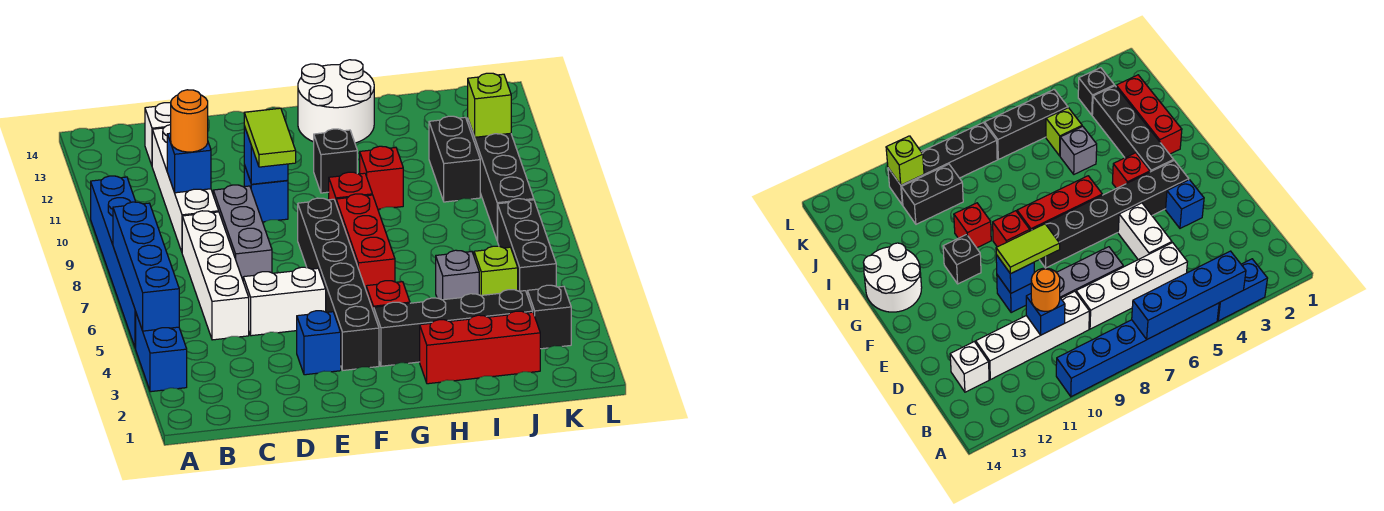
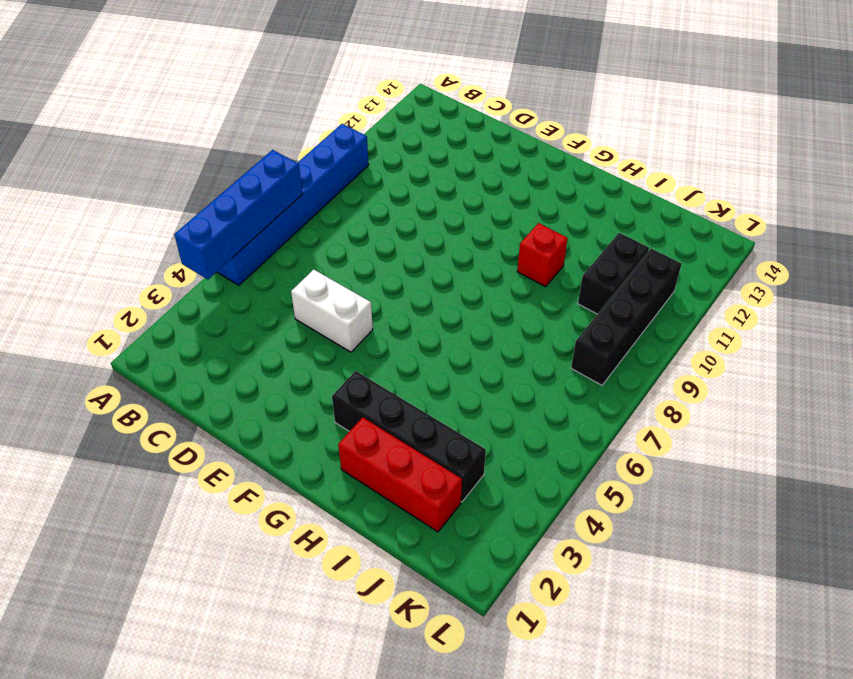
none -> blue brick A3:A4 level 1
none -> white brick C5:C8 level 1
none -> white brick C9:C12 level 1
none -> white brick C13 level 1

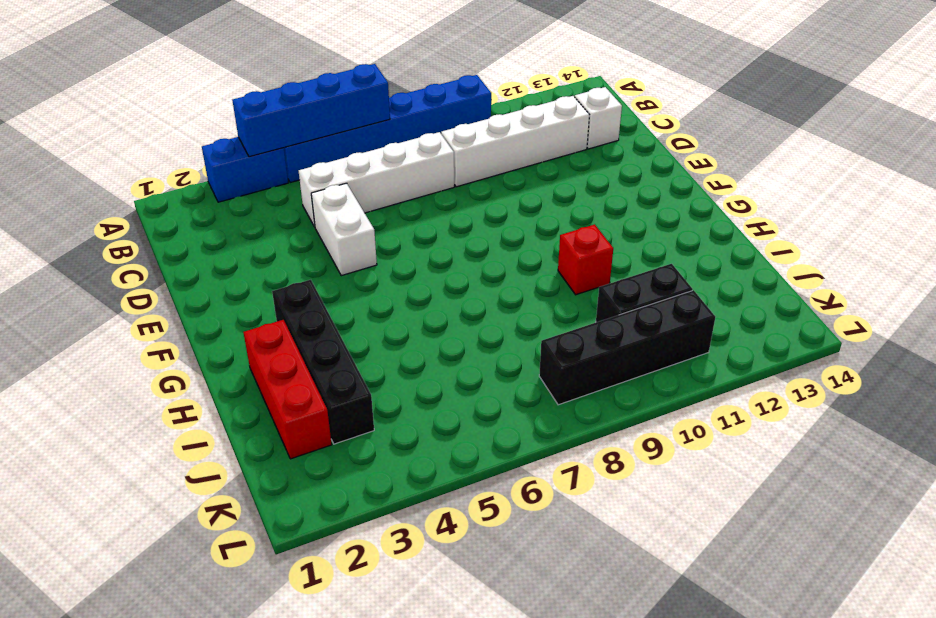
none -> grey brick D7:D9 level 1
none -> blue brick E3 level 1
none -> blue brick E10 level 1
none -> black brick F3:F8 level 1

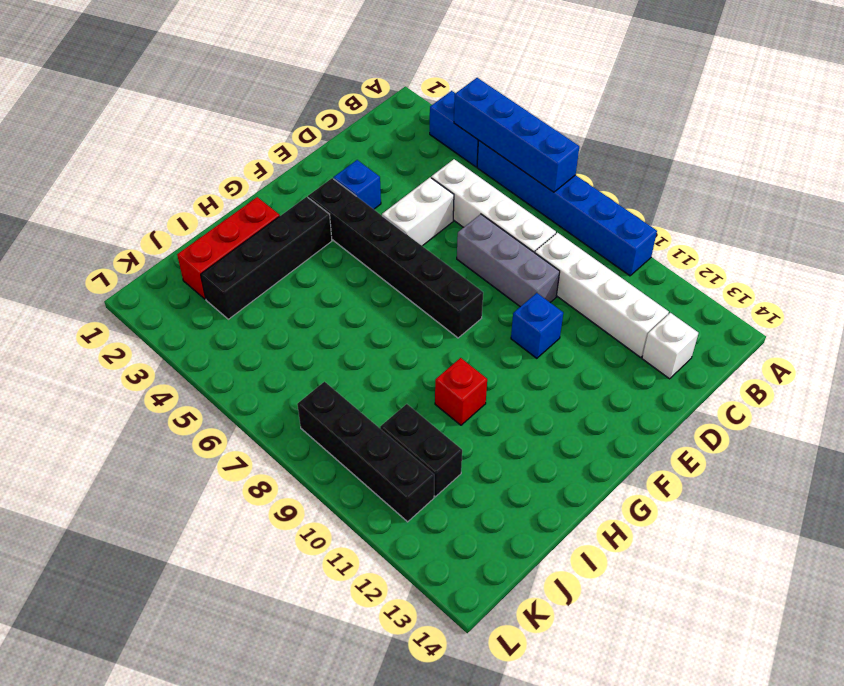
none -> red brick G4 level 1
none -> red brick G6:G8 level 1
none -> red brick G9 level 1
none -> black brick G11 level 1

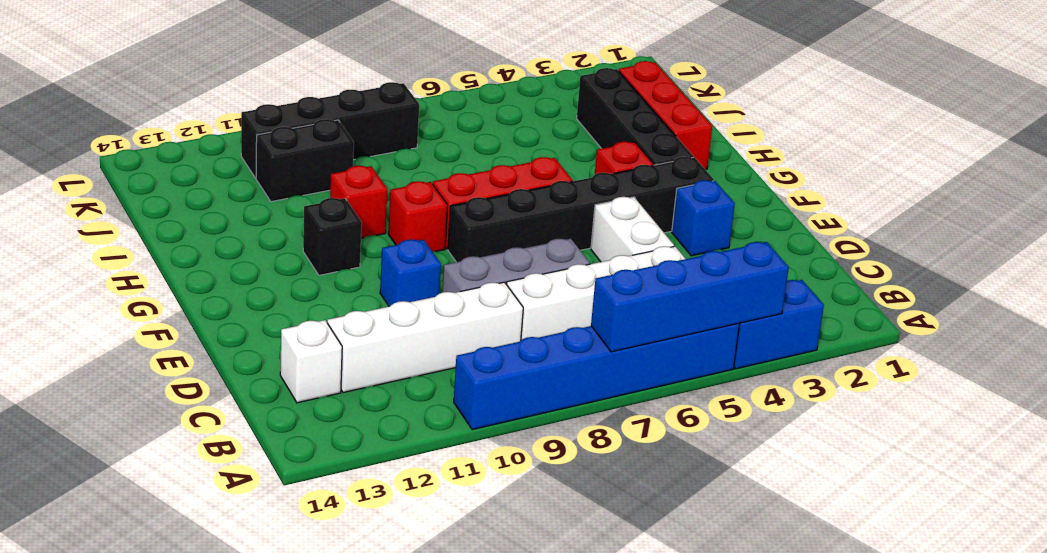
none -> white round brick G13:H14 level 1
none -> grey brick I5 level 1
none -> lime brick J5 level 1
none -> black brick K3 level 1

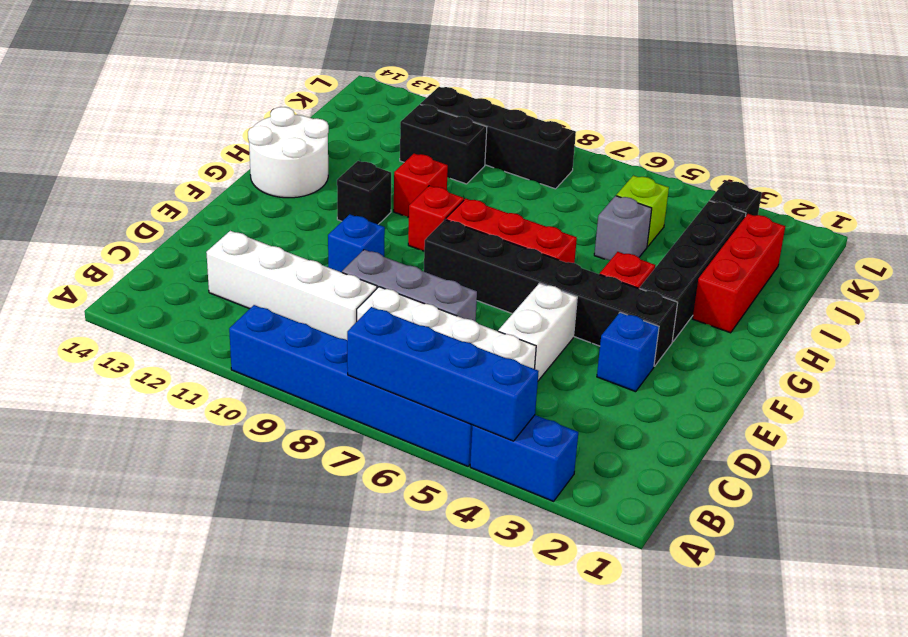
none -> white brick C13 level 1
none -> black brick K5:K7 level 1
none -> blue brick C10 level 2
none -> blue brick E10 level 2

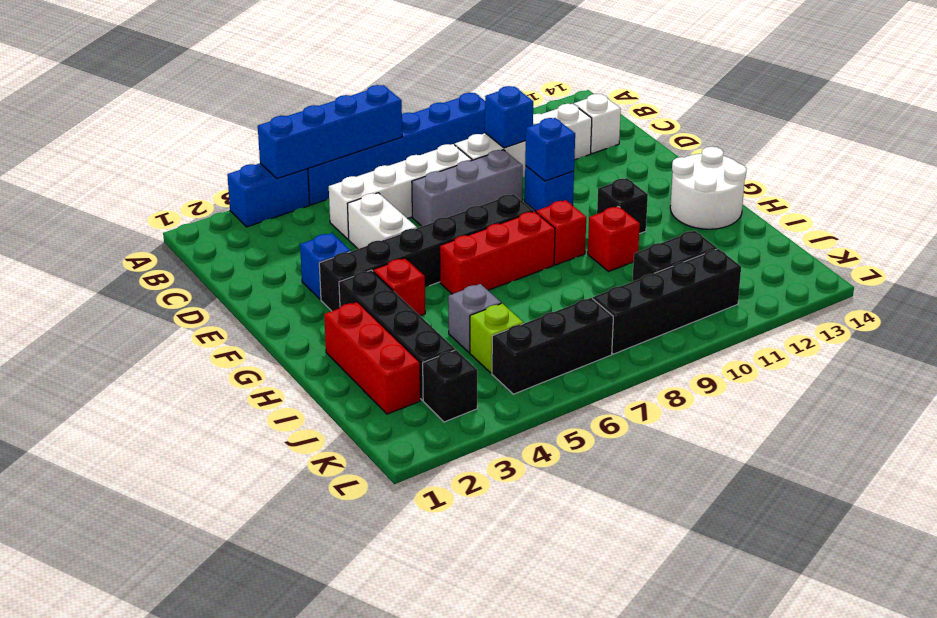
none -> lime brick K11 level 2
none -> orange round brick C10 level 3
none -> lime tile E9:E10 level 3

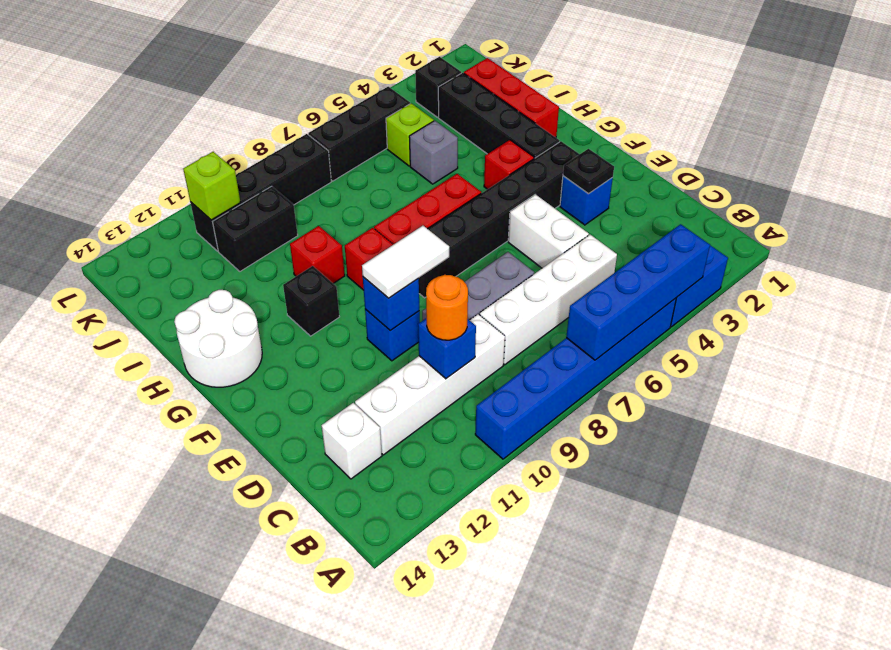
black plate E3 level 2 -> none
white tile E9:E10 level 3 -> lime tile E9:E10 level 3

